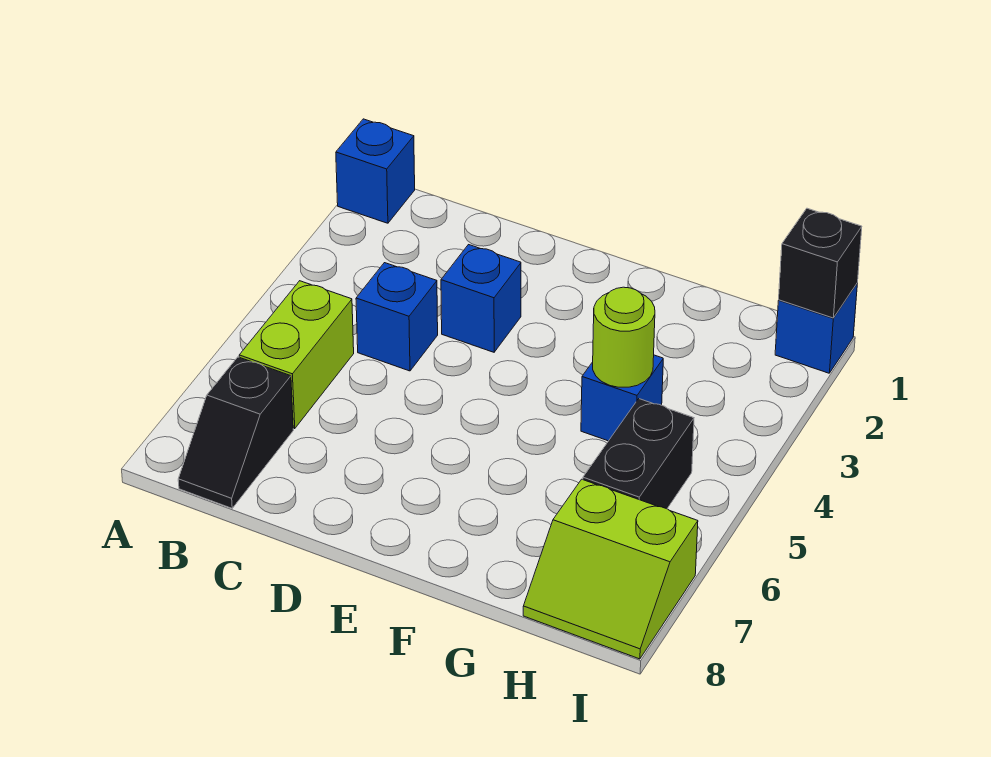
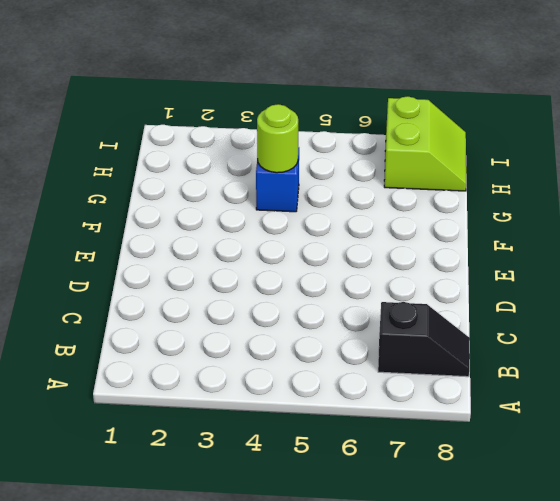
none -> blue brick A1 level 1
none -> lime brick B5:B6 level 1

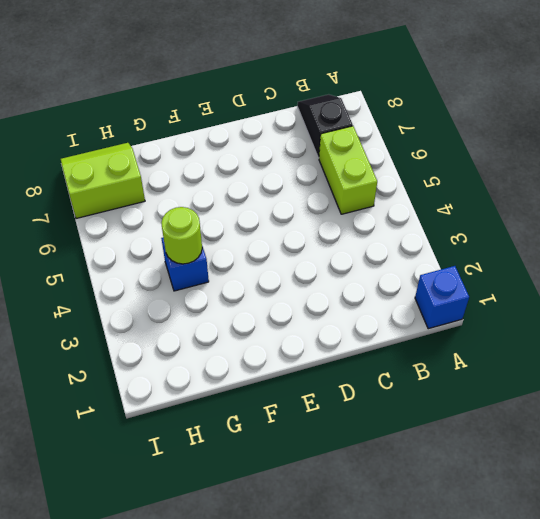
none -> blue brick C4 level 1
none -> blue brick D3 level 1

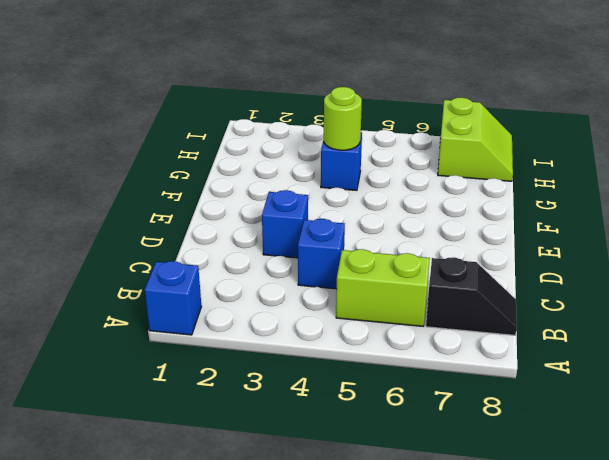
none -> black brick H5:H6 level 1
none -> blue brick I1 level 1

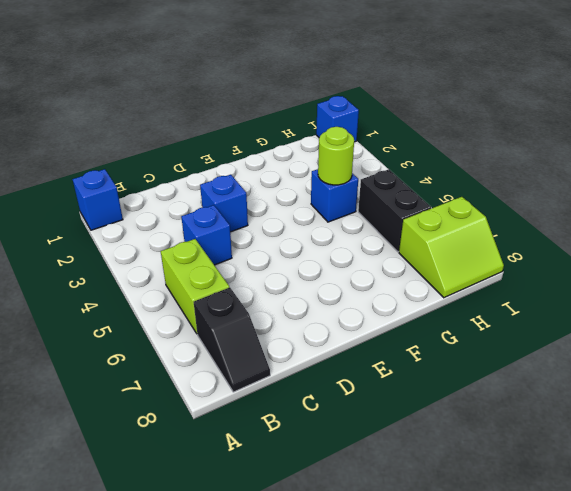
none -> black brick I1 level 2

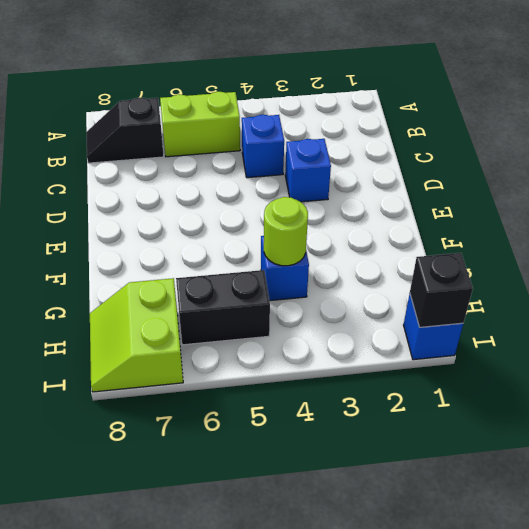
none -> blue brick A1 level 1

